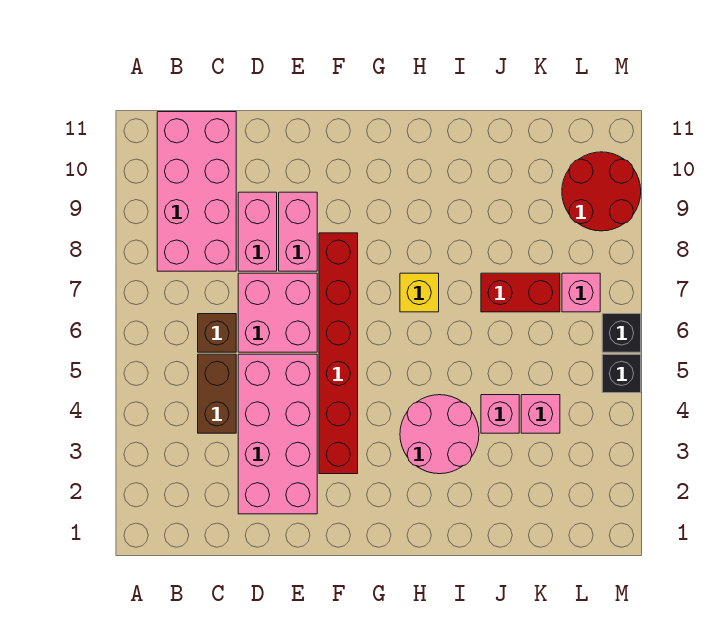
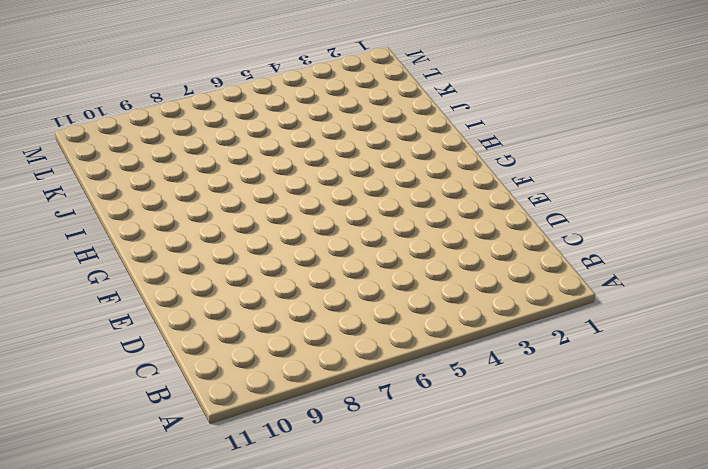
none -> pink brick B8:C11 level 1
none -> brown brick C4:C5 level 1
none -> brown brick C6 level 1

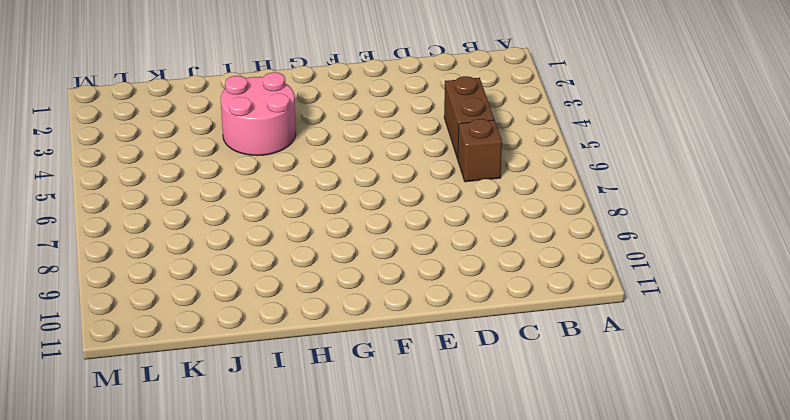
none -> pink brick B8:C11 level 1
none -> pink brick D2:E5 level 1
none -> pink brick D6:E7 level 1

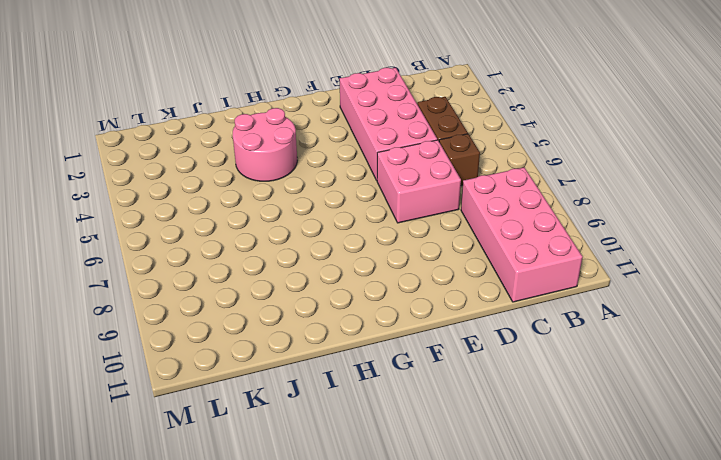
none -> pink brick D8:D9 level 1
none -> pink brick E8:E9 level 1
none -> red brick F3:F8 level 1

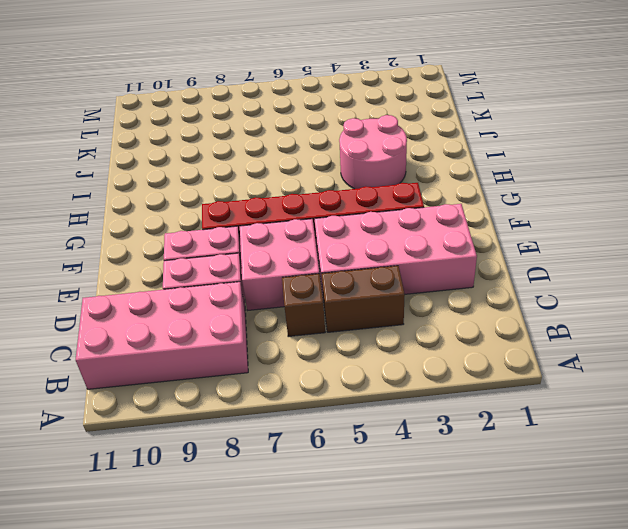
none -> yellow brick H7 level 1
none -> pink brick J4 level 1
none -> red brick J7:K7 level 1

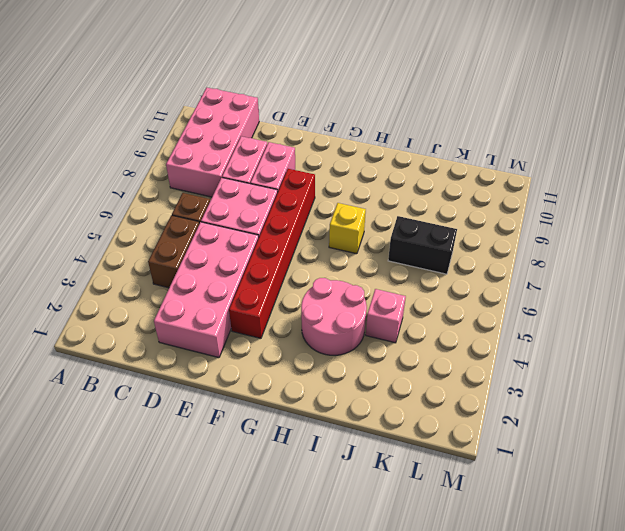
black brick J7:K7 level 1 -> red brick J7:K7 level 1
none -> pink brick K4 level 1
none -> pink brick L7 level 1
none -> red round brick L9:M10 level 1

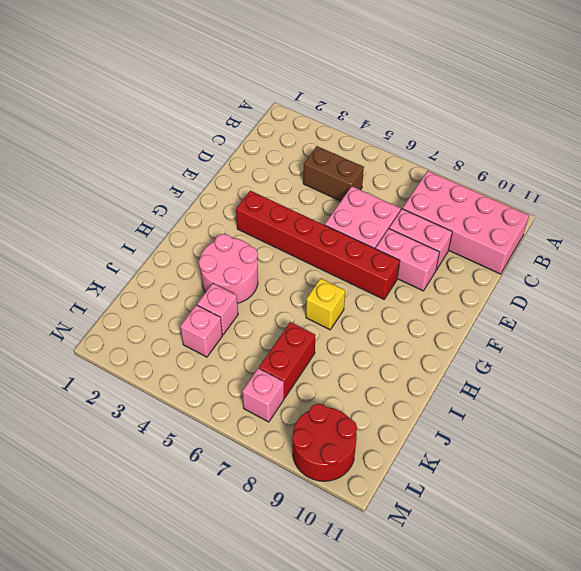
none -> brown brick C6 level 1
none -> pink brick D2:E5 level 1
none -> black brick M5 level 1

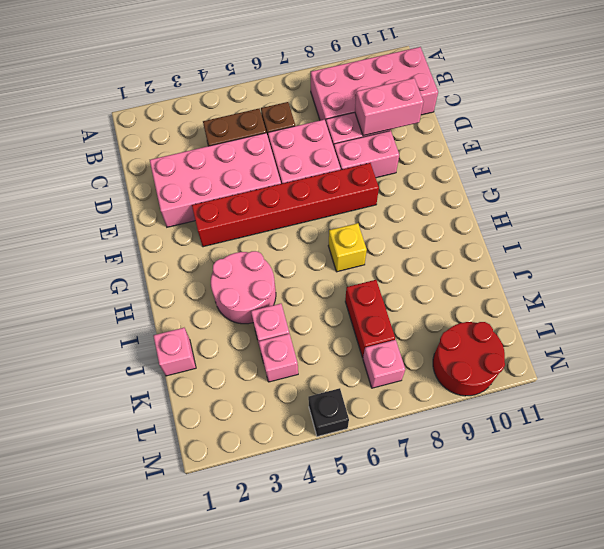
pink brick D9:D10 level 2 -> none
pink brick J1 level 1 -> none
none -> black brick M6 level 1

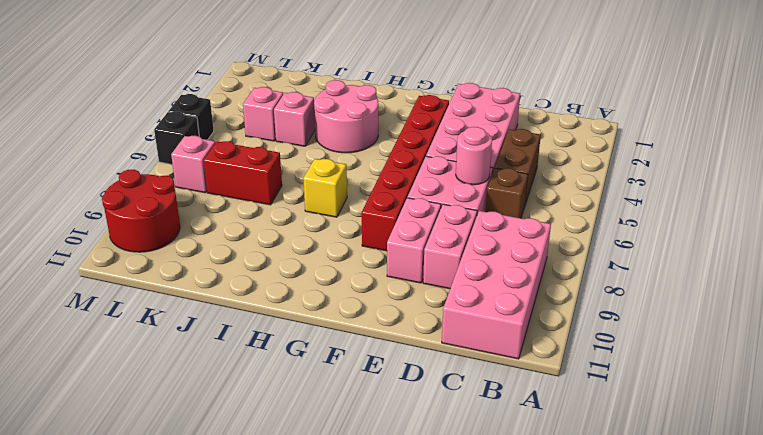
pink round brick D6 level 2 -> none

